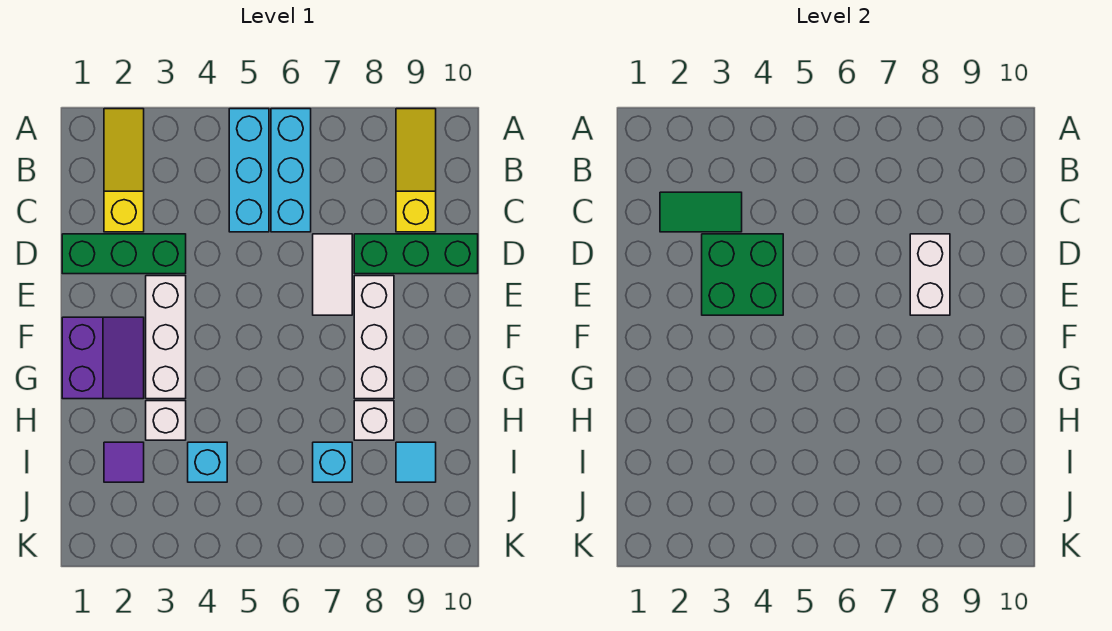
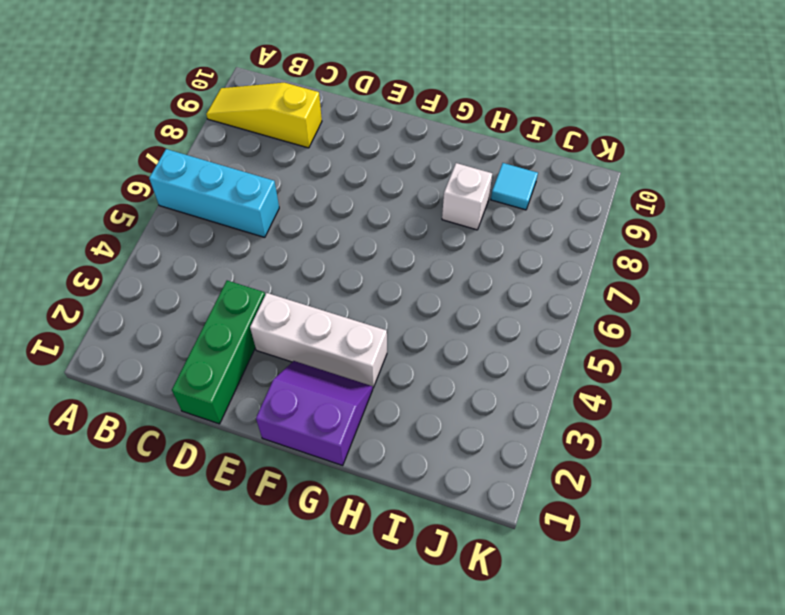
none -> yellow slope A2:C2 level 1 top C
none -> cyan brick A5:C5 level 1
none -> white tile D7:E7 level 1

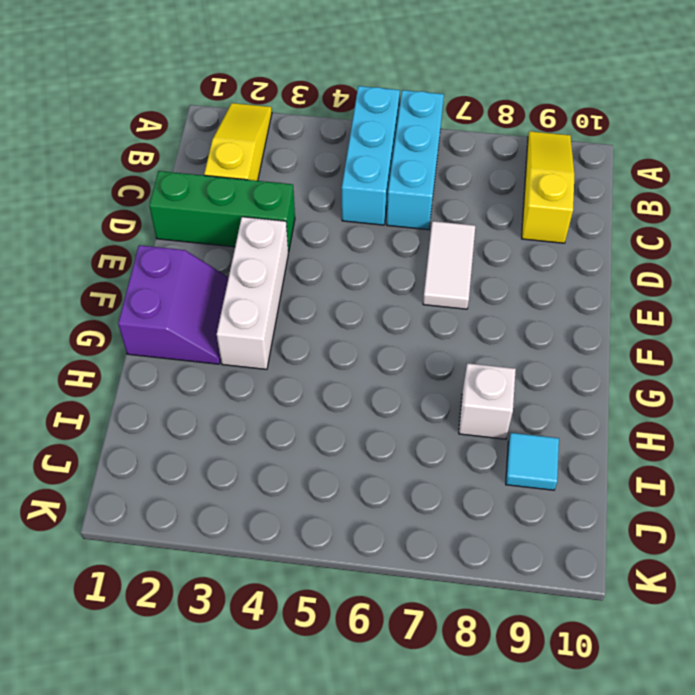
none -> green brick D8:D10 level 1
none -> white brick E8:G8 level 1
none -> white brick H3 level 1

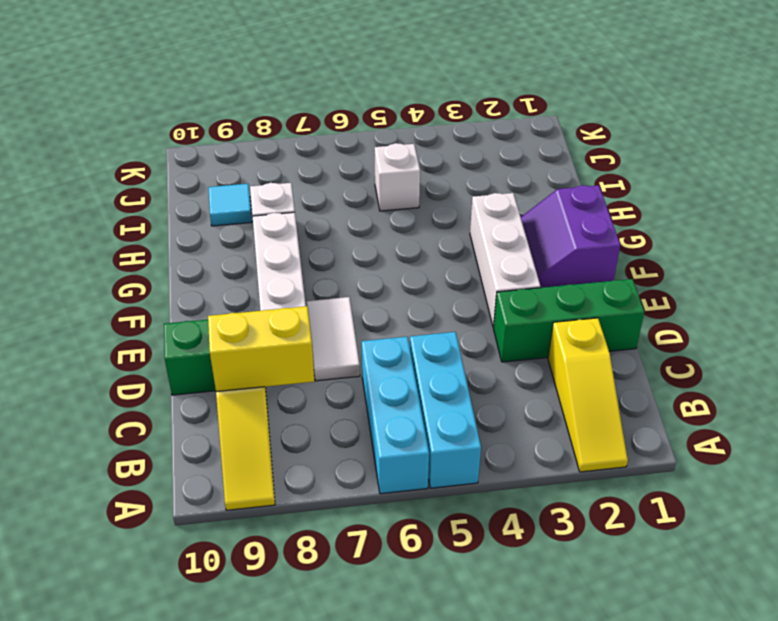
yellow brick C8:C9 level 2 -> none
white brick I5 level 1 -> white brick H3 level 1
none -> purple tile I2 level 1
none -> cyan brick I4 level 1
none -> cyan brick I7 level 1

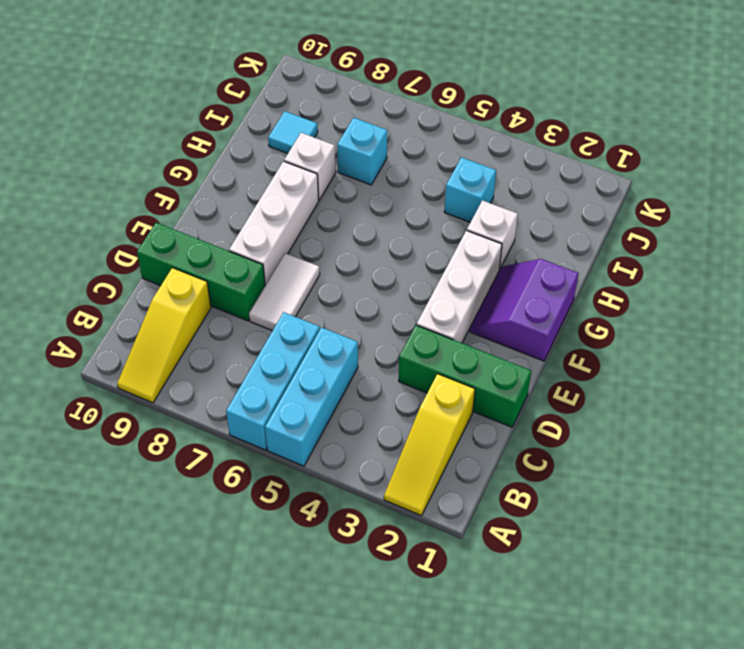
none -> purple tile I2 level 1
none -> green tile C2:C3 level 2
none -> green brick D3:E4 level 2

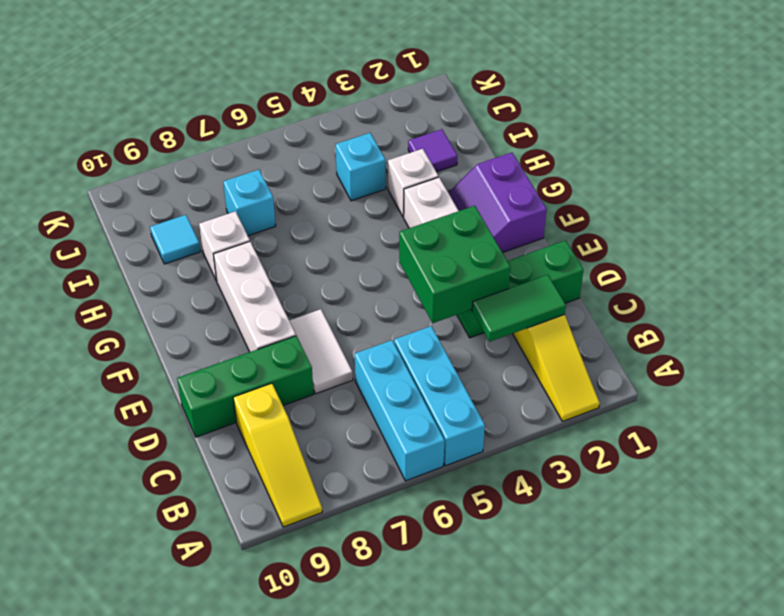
none -> white brick D8:E8 level 2

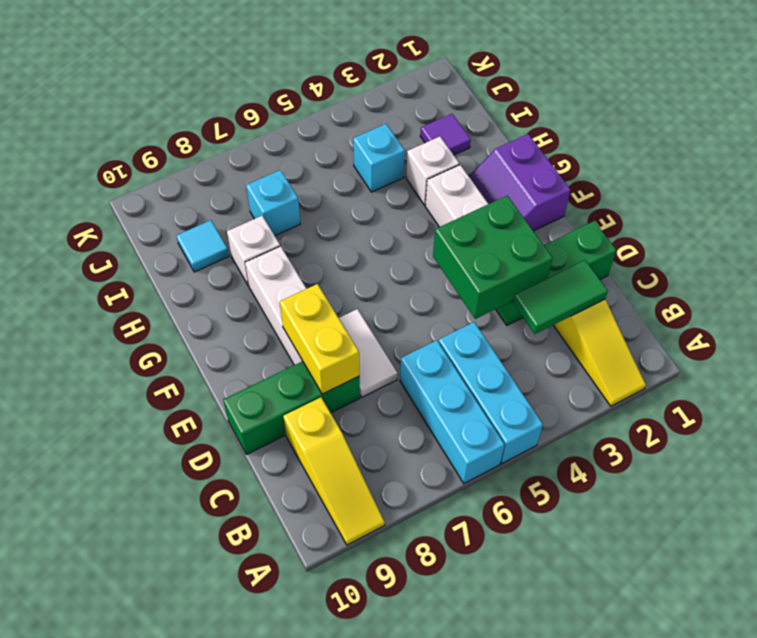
yellow brick D8:E8 level 2 -> white brick D8:E8 level 2

